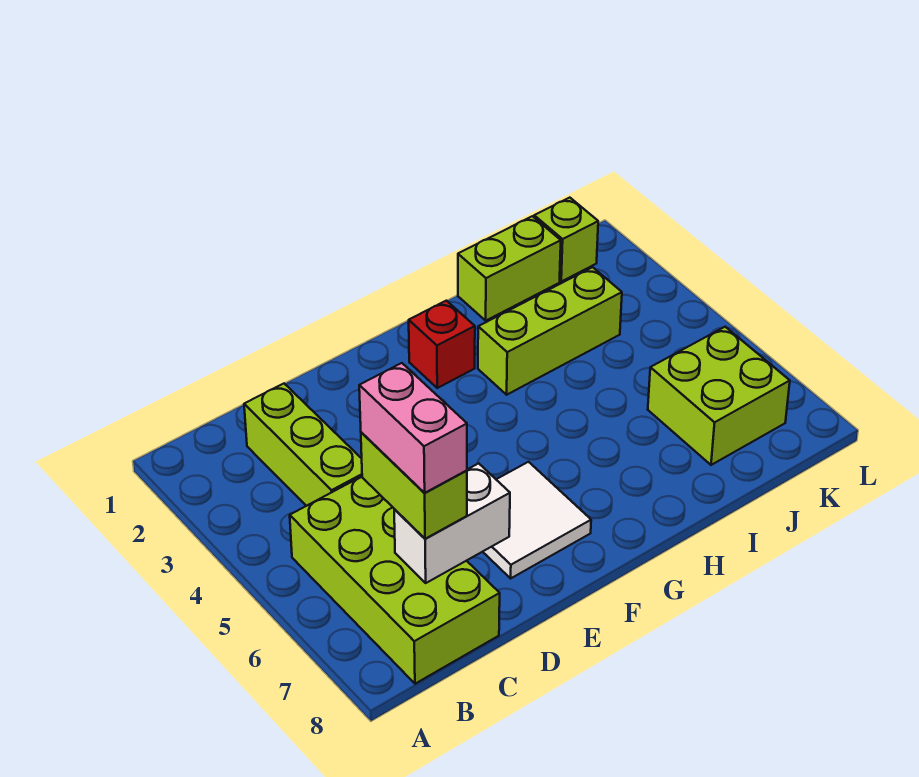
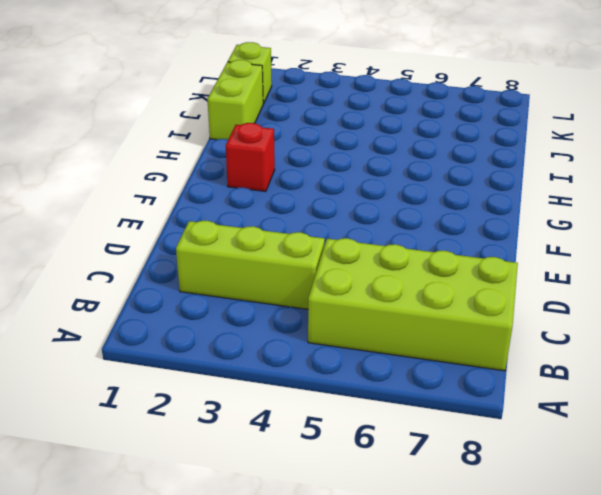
none -> white tile E6:F7 level 1
none -> lime brick H3:J3 level 1

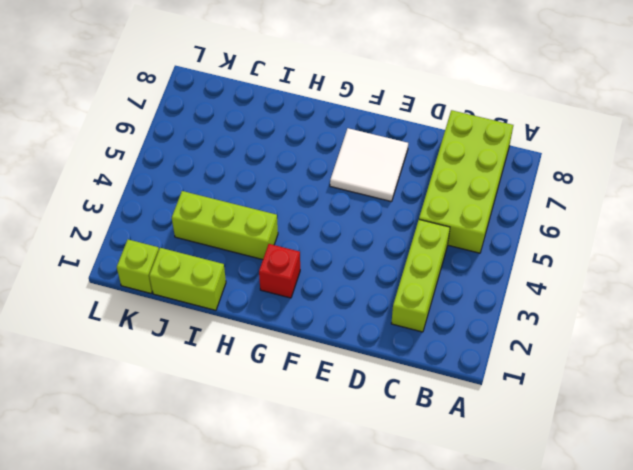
none -> lime brick J6:K7 level 1
none -> white brick C7:D7 level 2

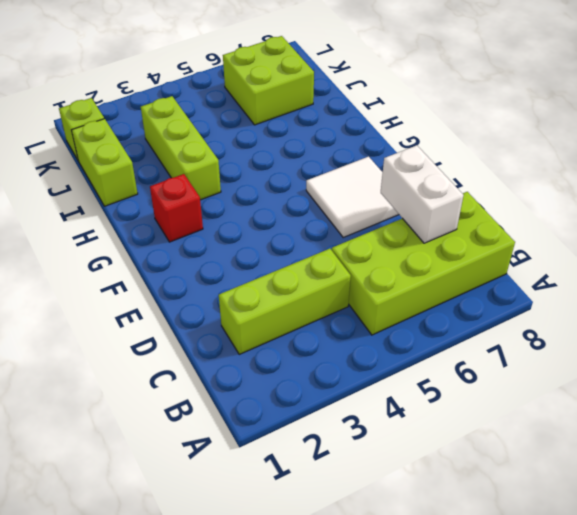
none -> lime brick C6:C7 level 3
none -> pink brick C6:C7 level 4

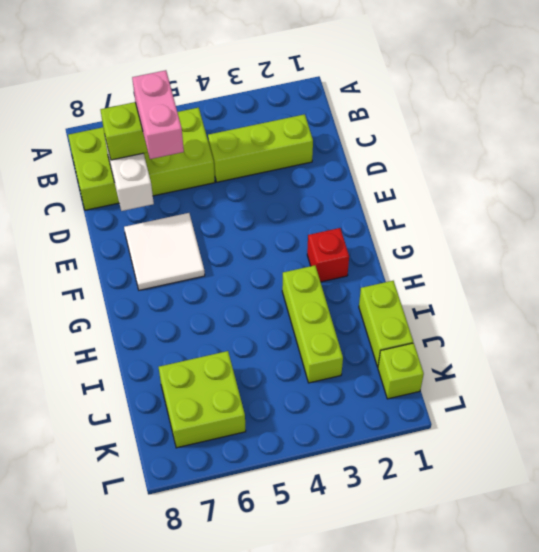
pink brick C6:D6 level 4 -> pink brick C6:C7 level 4

